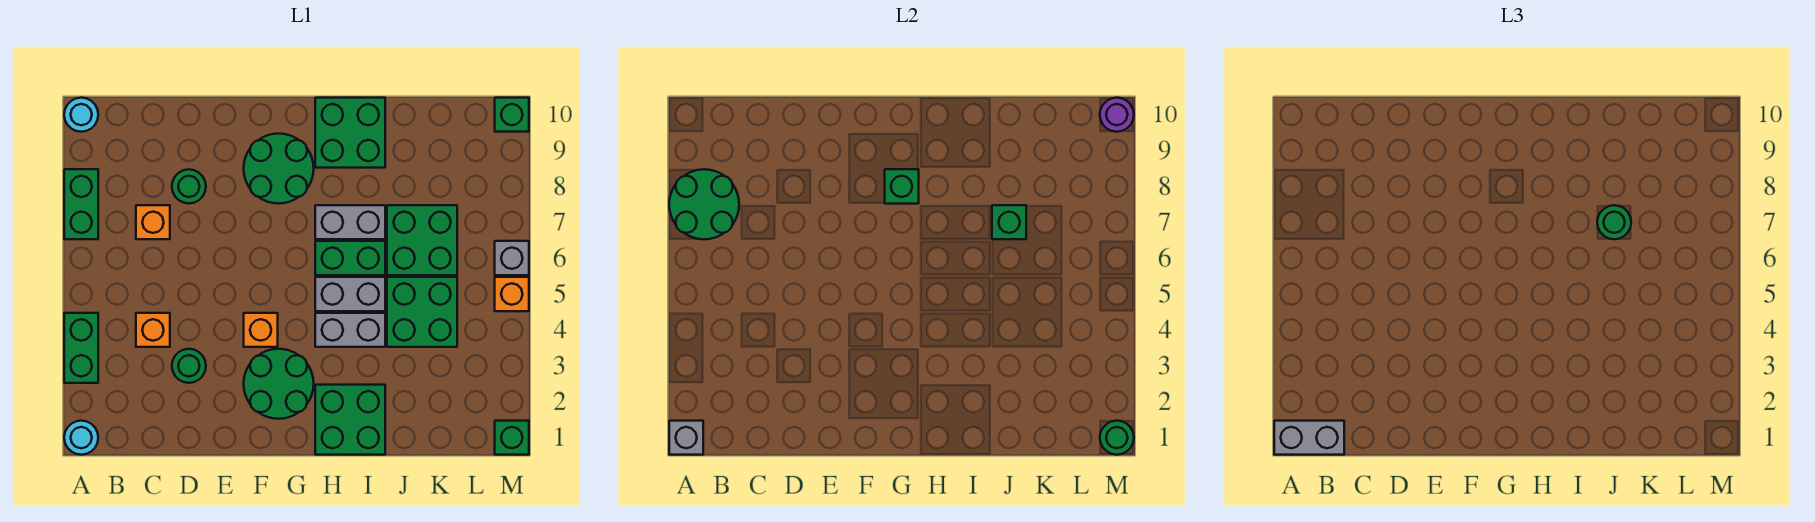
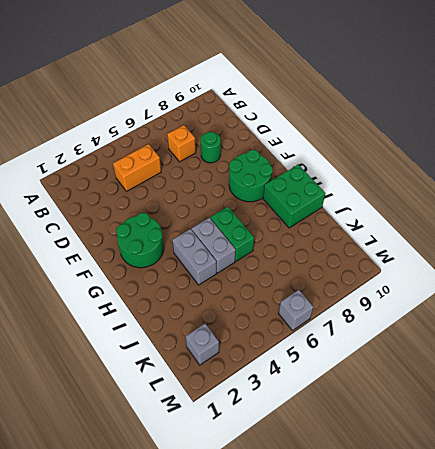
orange brick C4:C5 level 1 -> orange brick C4 level 1
grey brick L2 level 1 -> grey brick A1 level 2
none -> cyan round brick A1 level 1
none -> green brick A3:A4 level 1
none -> green brick A7:A8 level 1
none -> cyan round brick A10 level 1

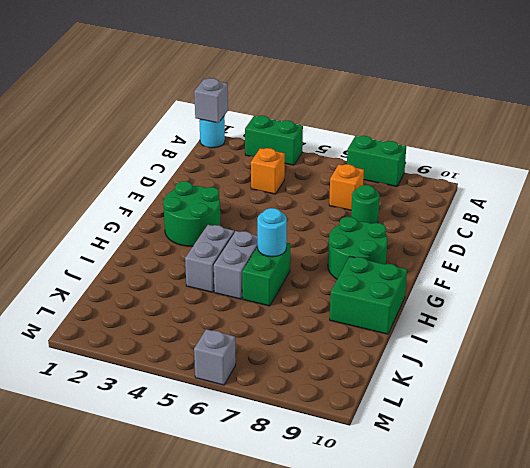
cyan round brick H6 level 2 -> cyan round brick A10 level 1
none -> green round brick D3 level 1
none -> orange brick F4 level 1
none -> green brick H1:I2 level 1
none -> grey brick H7:I7 level 1

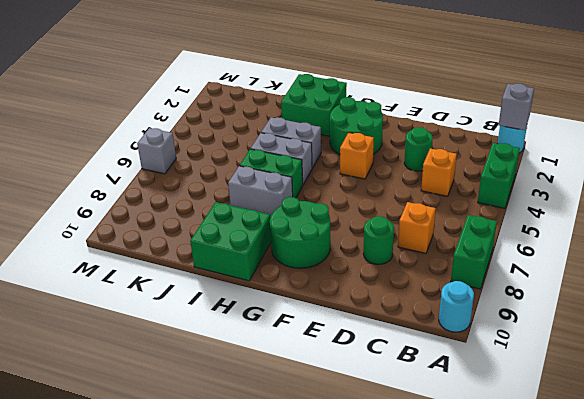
none -> green brick J4:K5 level 1
none -> green brick J6:K7 level 1
none -> green brick M1 level 1
none -> orange brick M5 level 1

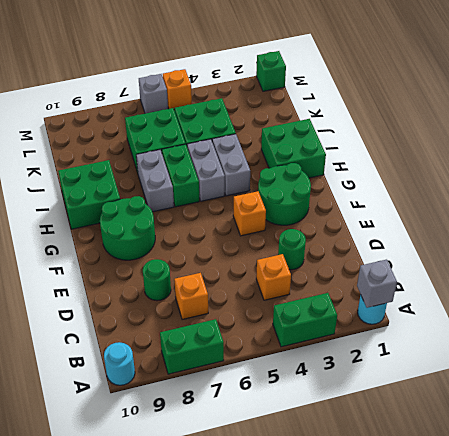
none -> green brick M10 level 1
none -> green round brick A7:B8 level 2
none -> green brick G8 level 2
none -> green brick J7 level 2

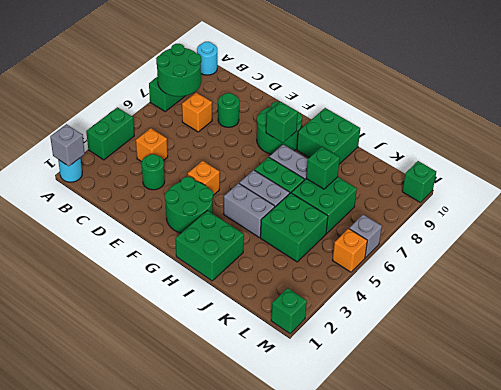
none -> green round brick M1 level 2
none -> purple round brick M10 level 2
none -> grey brick A1:B1 level 3
none -> green round brick J7 level 3

